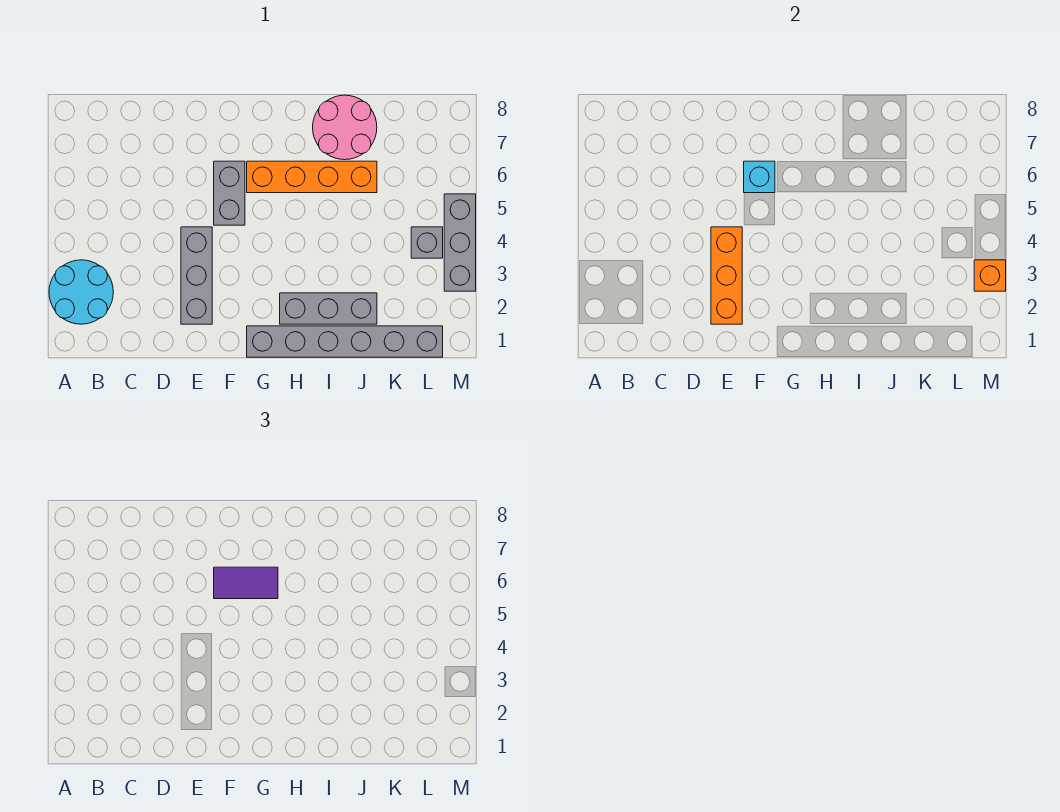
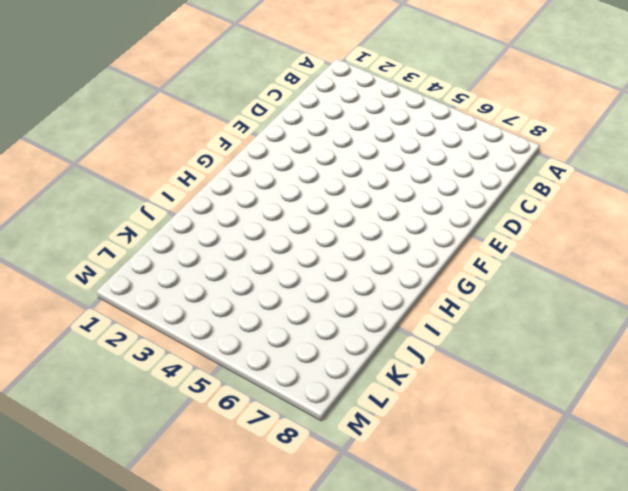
none -> cyan round brick A2:B3 level 1
none -> grey brick E2:E4 level 1
none -> grey brick F5:F6 level 1

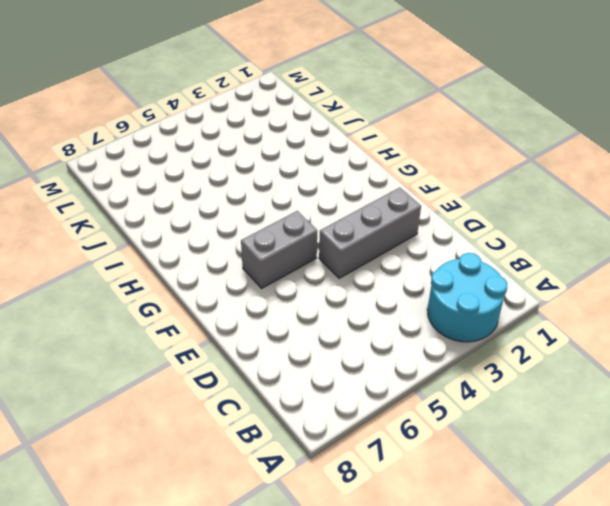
none -> grey brick G1:L1 level 1
none -> orange brick G6:J6 level 1
none -> grey brick H2:J2 level 1

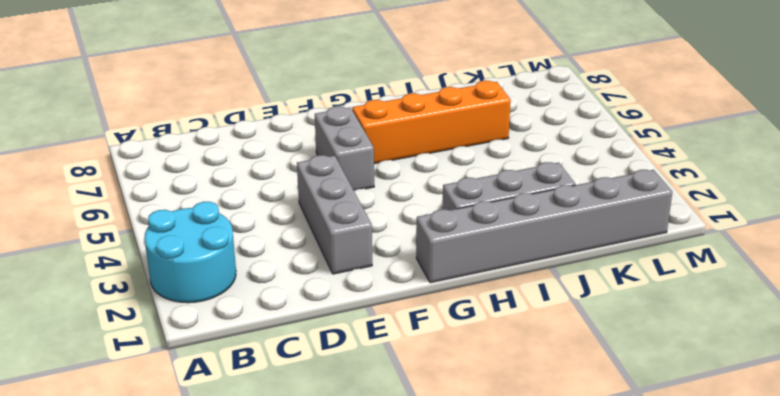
none -> pink round brick I7:J8 level 1
none -> grey brick L4 level 1
none -> grey brick M3:M5 level 1

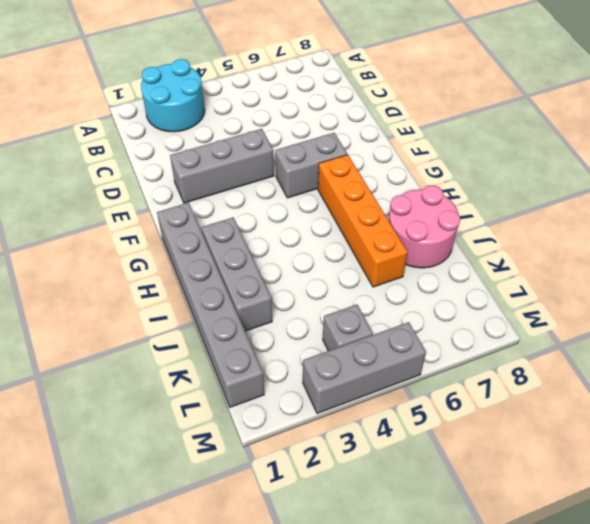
none -> orange brick E2:E4 level 2
none -> cyan brick F6 level 2
none -> orange brick M3 level 2

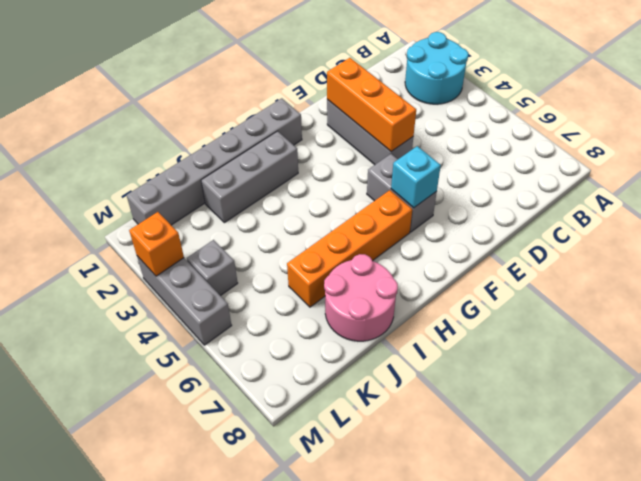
none -> purple tile F6:G6 level 3

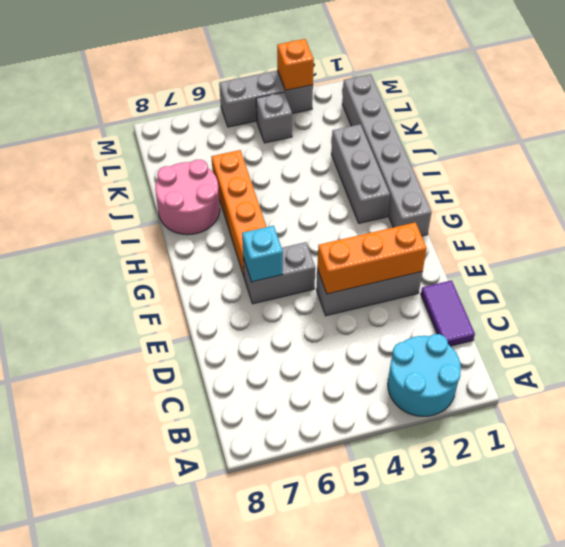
purple tile C1:D1 level 1 -> purple tile F6:G6 level 3

